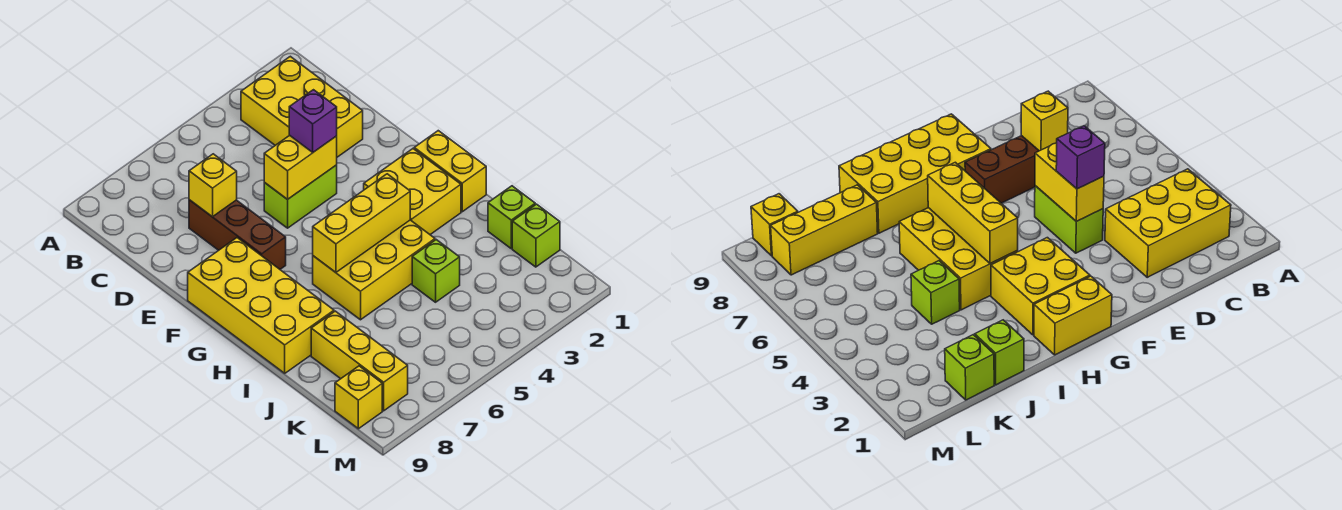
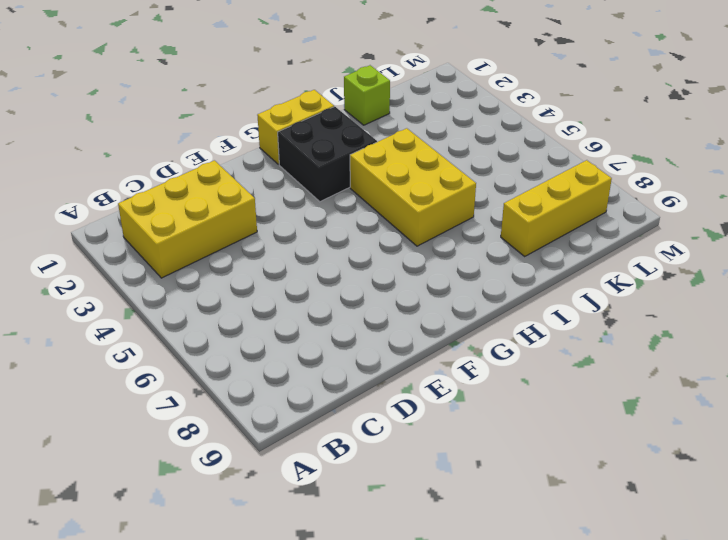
black brick G2:H3 level 1 -> yellow brick G2:H3 level 1
none -> brown brick D7:F7 level 1
none -> lime brick E4:E5 level 1
none -> yellow brick F8:I9 level 1

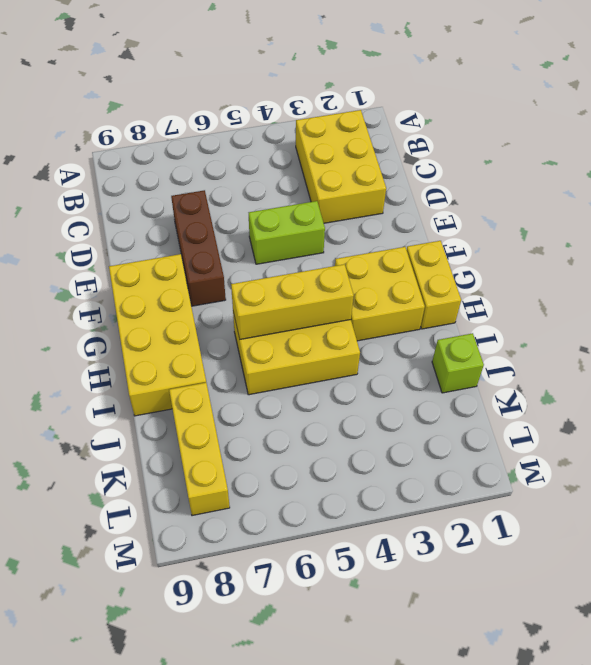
none -> lime brick J4 level 1
none -> lime brick K1 level 1
none -> yellow brick L9 level 1

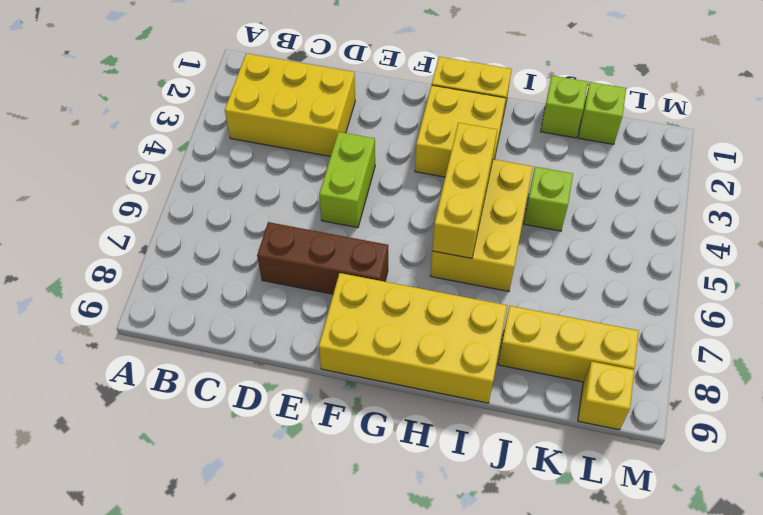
none -> yellow brick D7 level 2
none -> yellow brick E4:E5 level 2
none -> purple brick E4 level 3

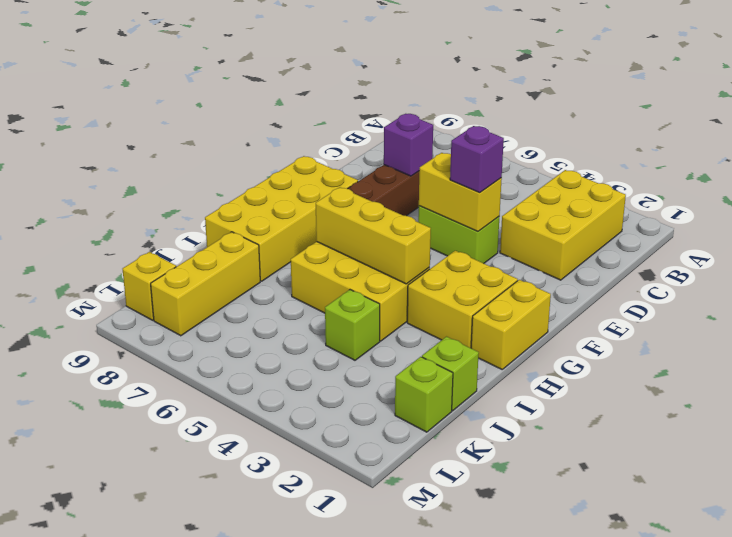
purple brick D7 level 2 -> yellow brick D7 level 2

